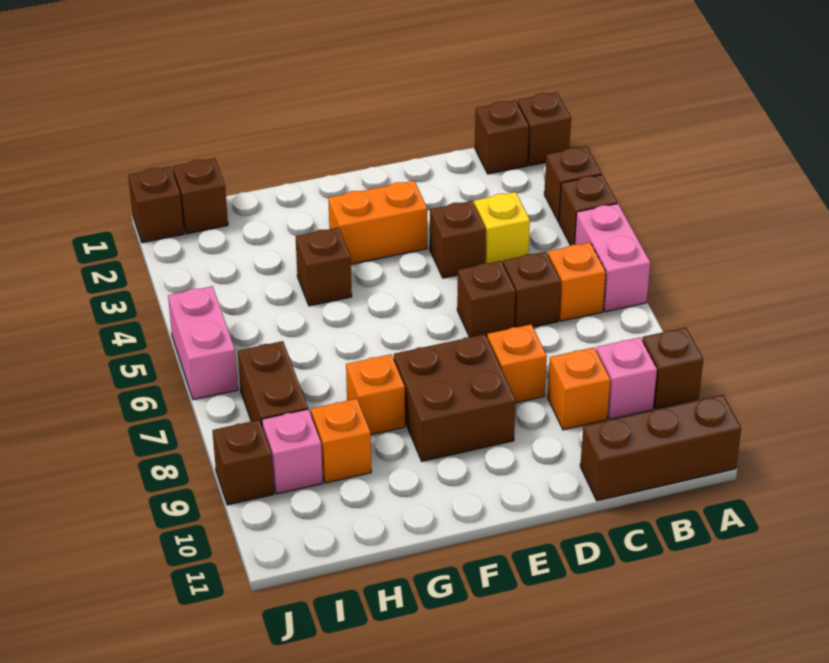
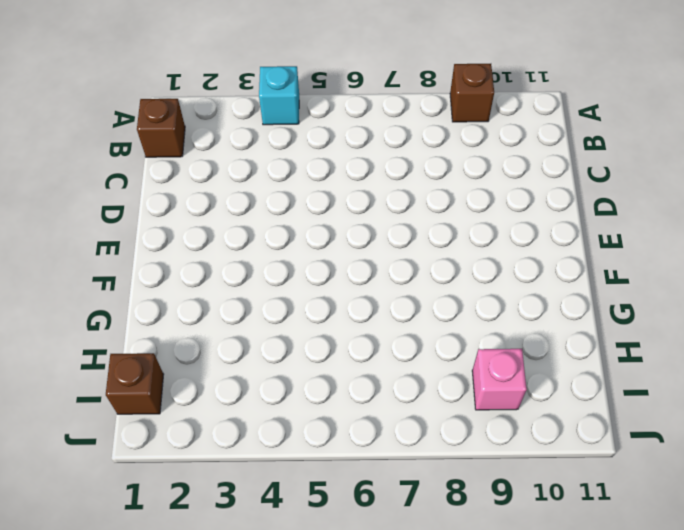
cyan brick A4 level 1 -> brown brick A4 level 1
none -> brown brick A1 level 1
none -> brown brick A3 level 1
none -> pink brick A5:A6 level 1

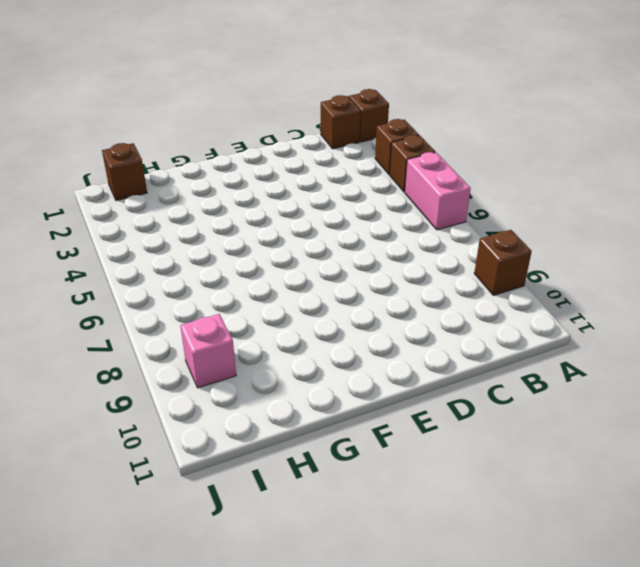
none -> brown brick A11:C11 level 1
none -> orange brick B6 level 1
none -> pink brick B9 level 1

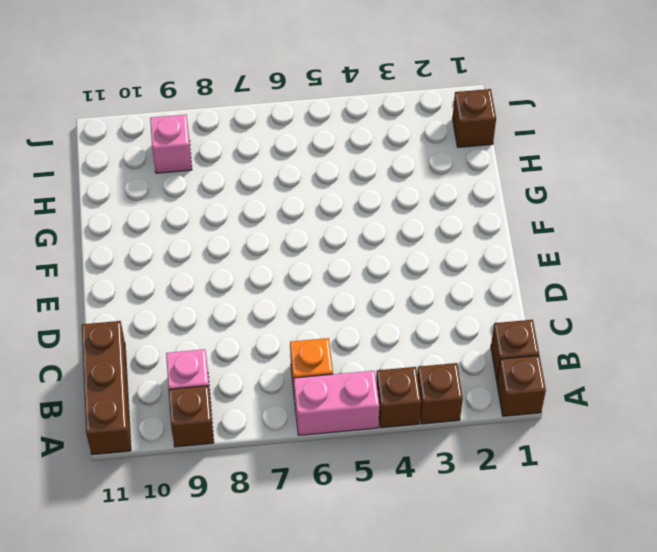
none -> yellow brick C4 level 1
none -> brown brick C6 level 1
none -> orange brick C9 level 1

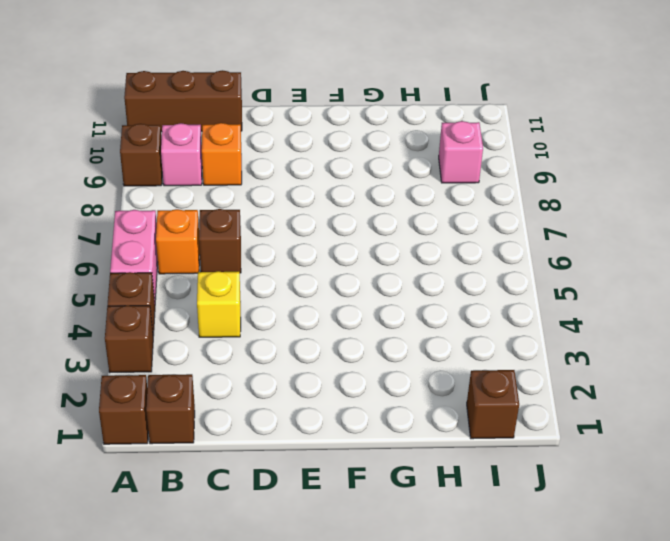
none -> brown brick D4 level 1
none -> brown brick D6 level 1
none -> orange brick D8 level 1

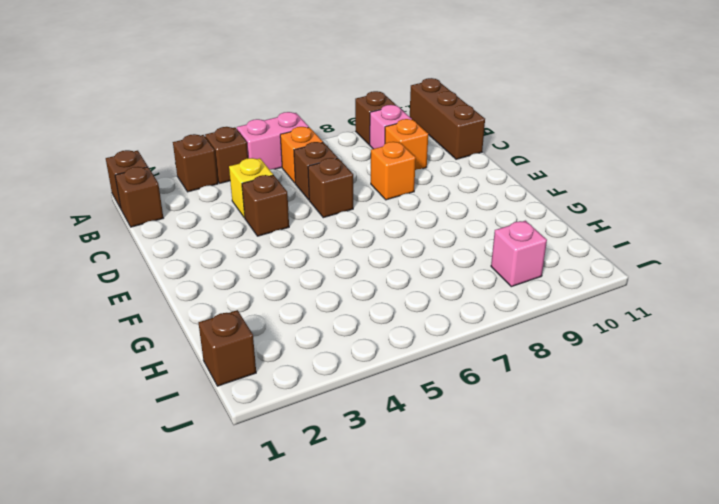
none -> orange brick E3:F3 level 1
none -> brown brick E8:F9 level 1
none -> brown brick G4 level 1

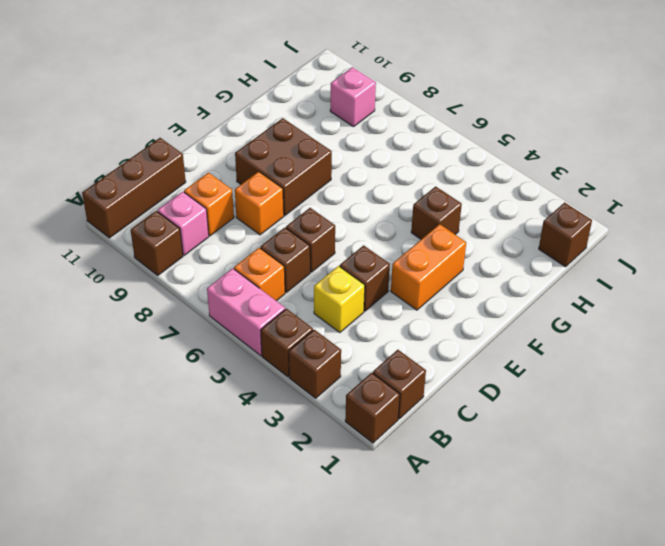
none -> orange brick G8 level 1
none -> orange brick H9 level 1
none -> brown brick I7:I8 level 1

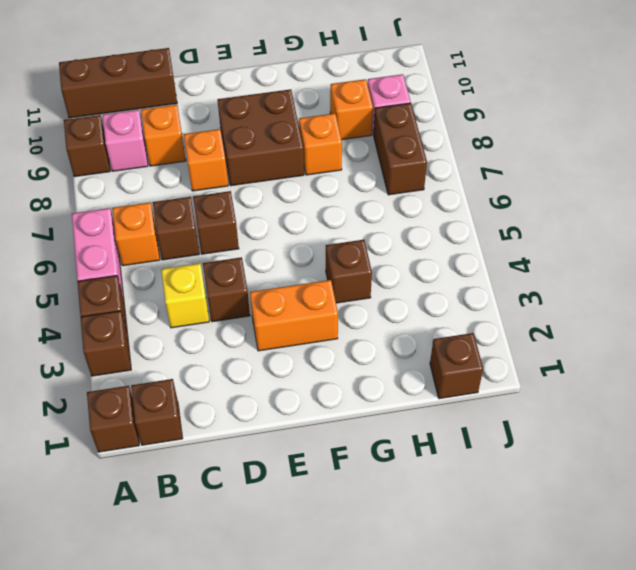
none -> brown brick J1 level 1
none -> pink brick J5:J6 level 1
none -> brown brick J9 level 1

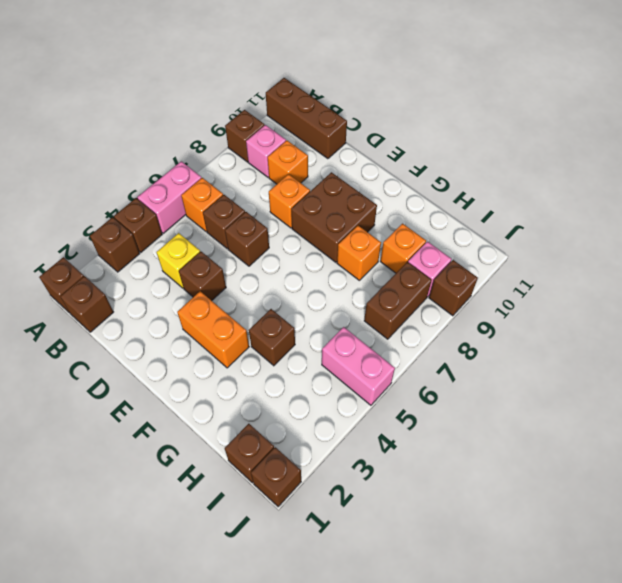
pink brick I5:J5 level 1 -> pink brick J5:J6 level 1

